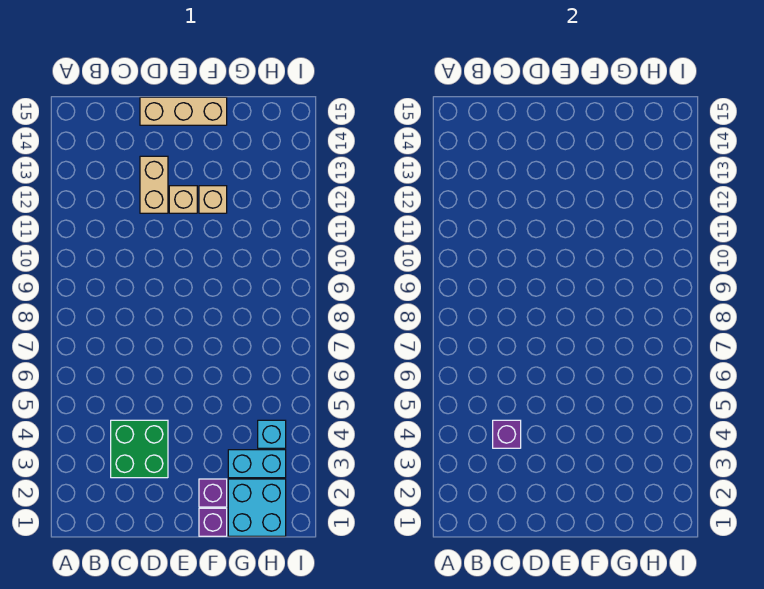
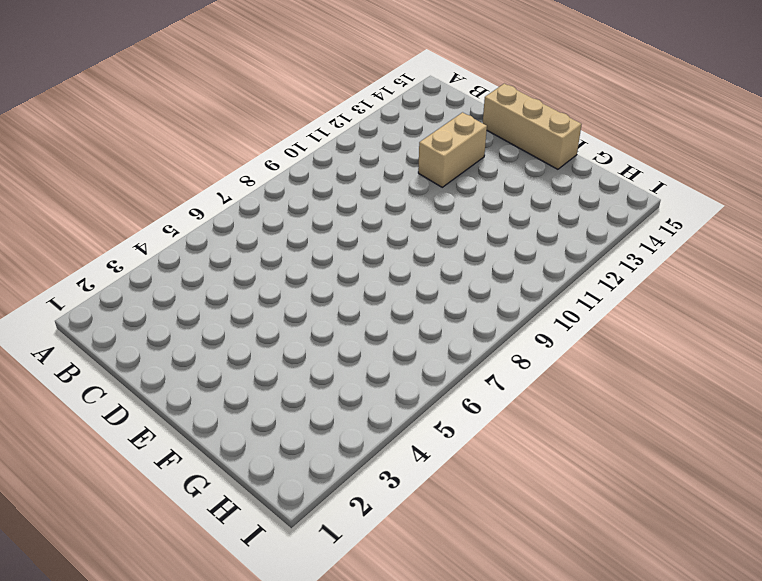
none -> green brick C3:D4 level 1
none -> tan brick E12 level 1

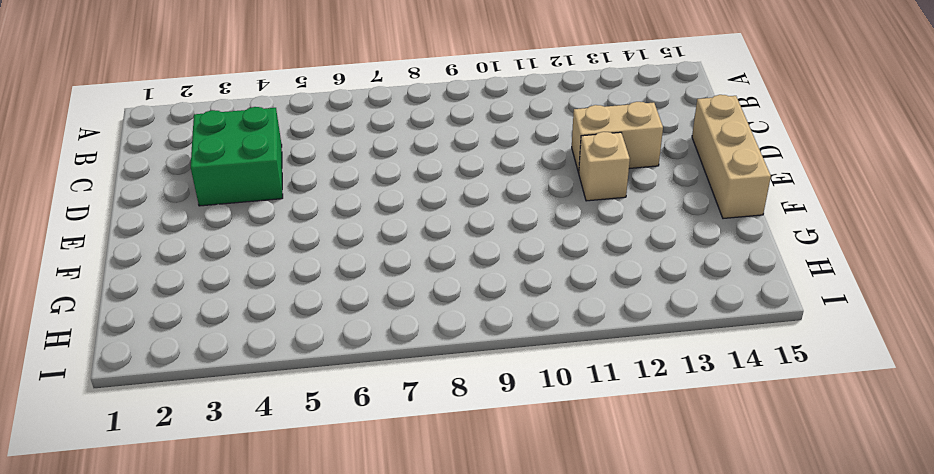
none -> purple brick F1 level 1
none -> purple brick F2 level 1

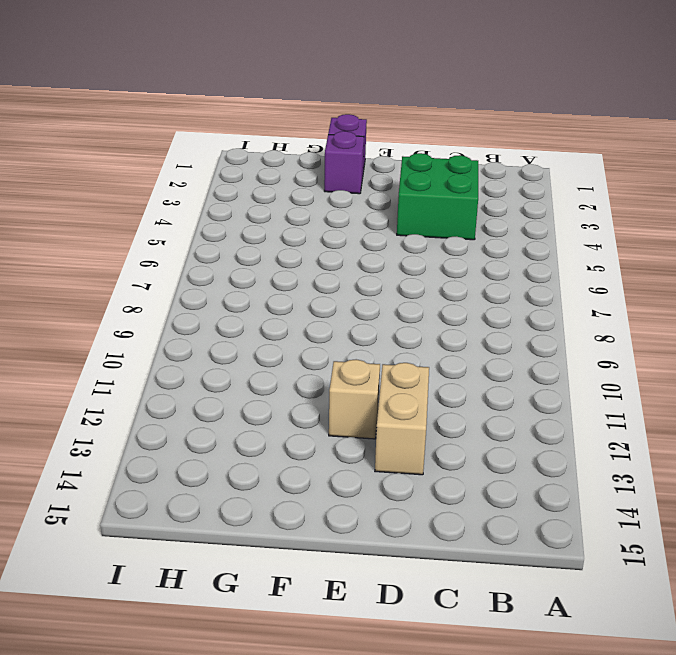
none -> tan brick D15:F15 level 1
none -> tan brick F12 level 1

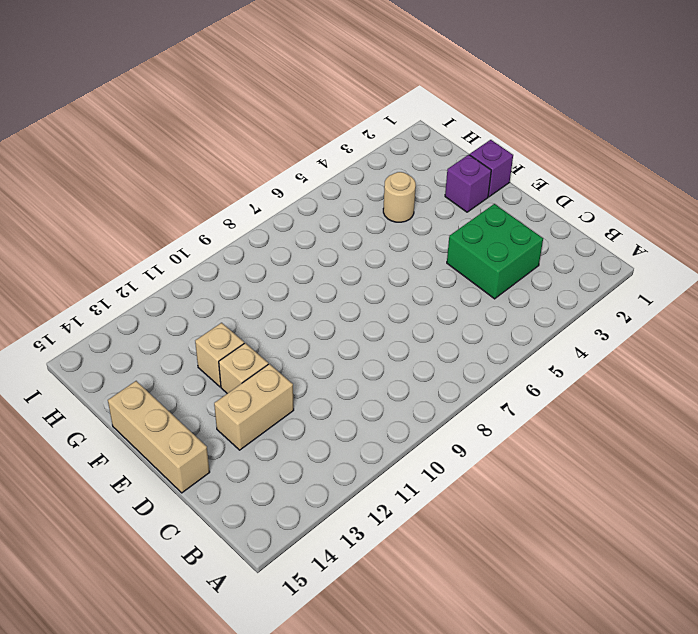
tan round brick G4 level 1 -> none
none -> cyan brick G1:H2 level 1
none -> cyan brick G3:H3 level 1

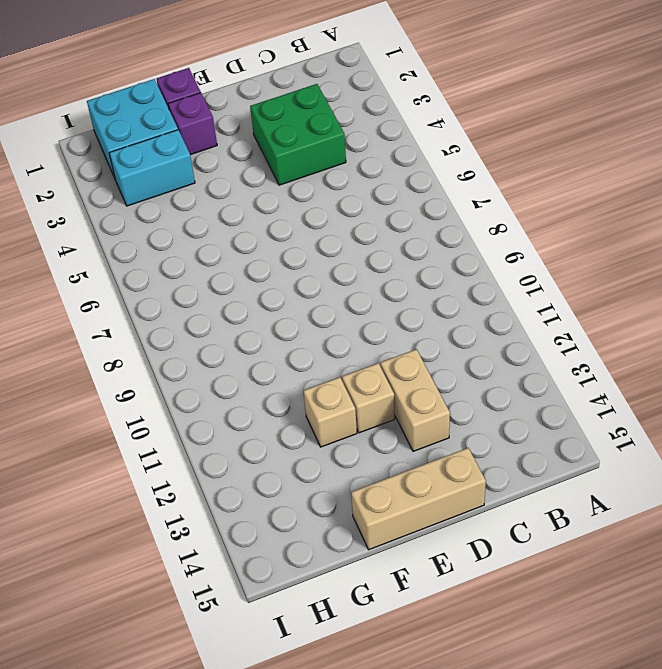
none -> cyan brick H4 level 1
none -> purple brick C4 level 2

